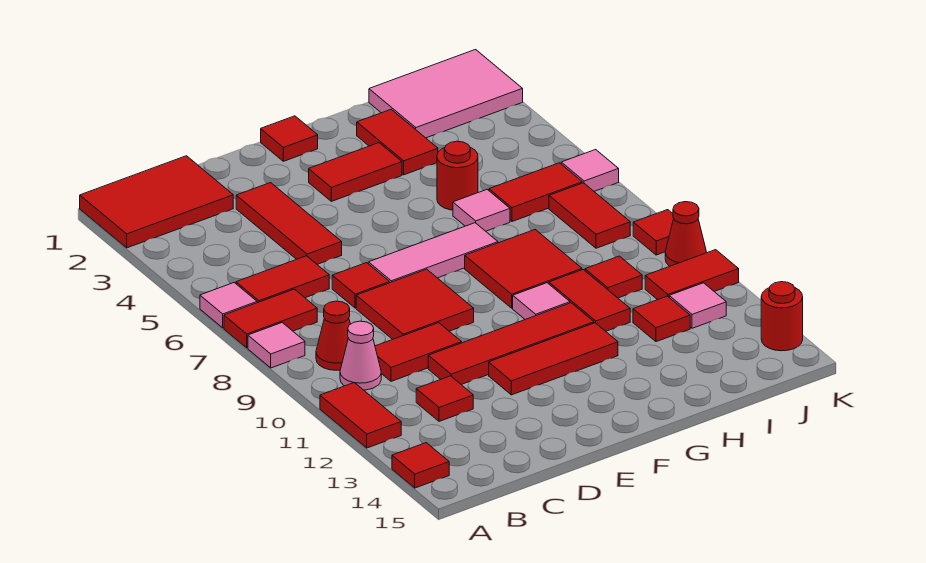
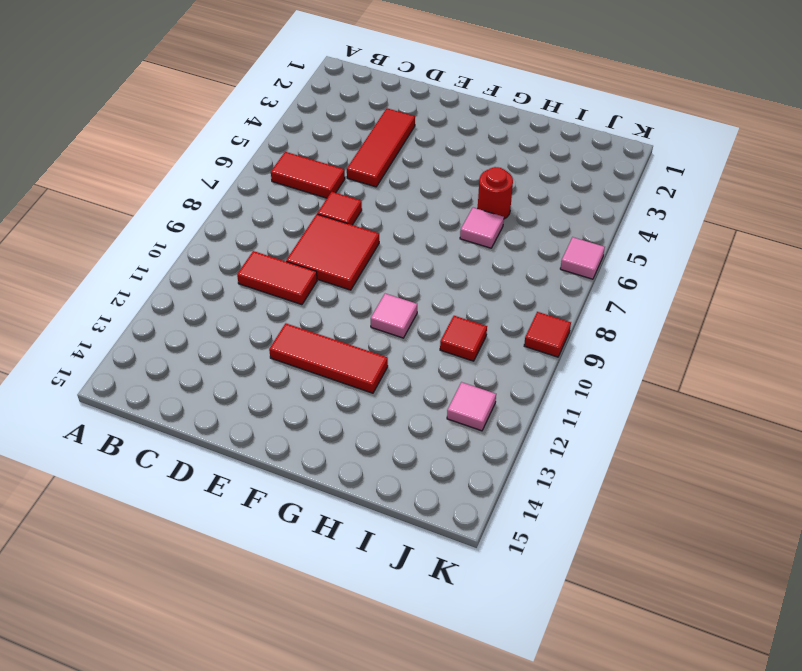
none -> red tile A1:C2 level 1
none -> pink tile A6 level 1
none -> red tile A7:B7 level 1
none -> pink tile A8 level 1

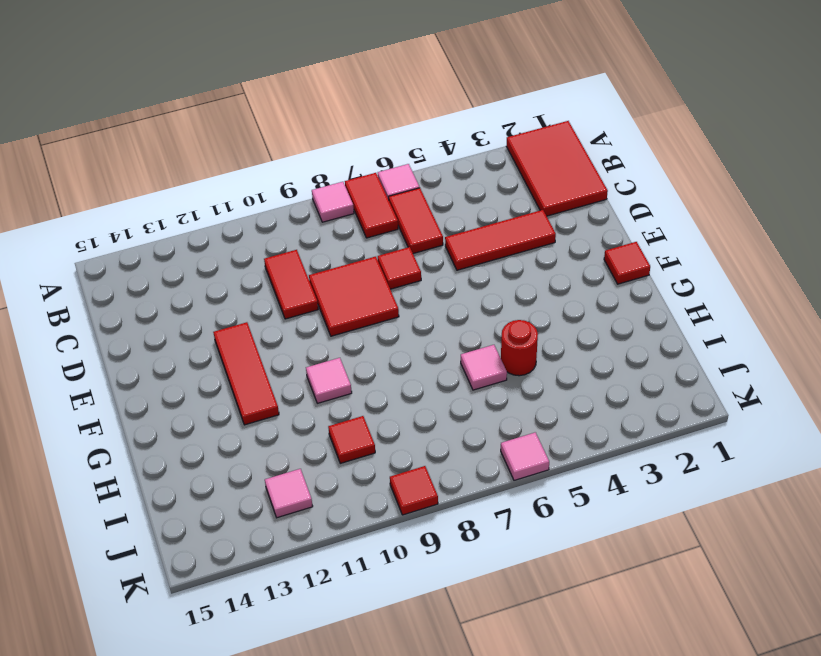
none -> red tile A11:A12 level 1
none -> red tile A14 level 1
none -> red cone B9 level 1
none -> pink cone B10 level 1

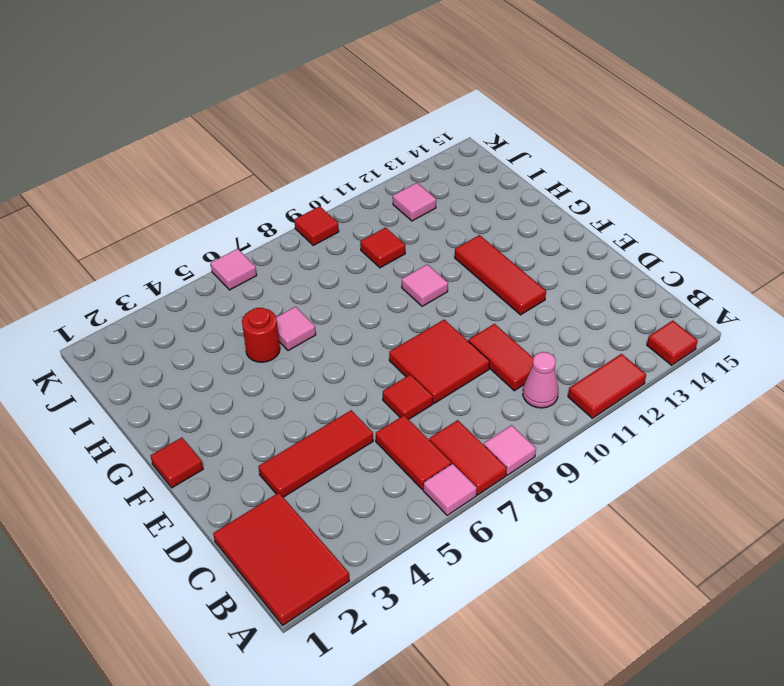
none -> red cone B9 level 1
none -> red tile C12 level 1
none -> red tile D11:G11 level 1
none -> pink tile E7:G7 level 1

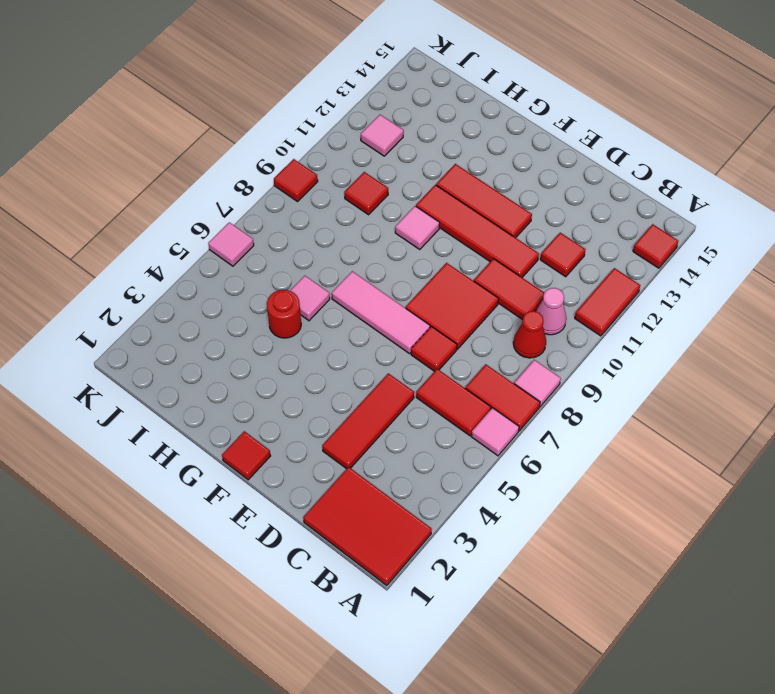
none -> red tile F3:G3 level 1
none -> red tile G8:H9 level 1
none -> red tile H2:H3 level 1
none -> red tile H10:H11 level 1

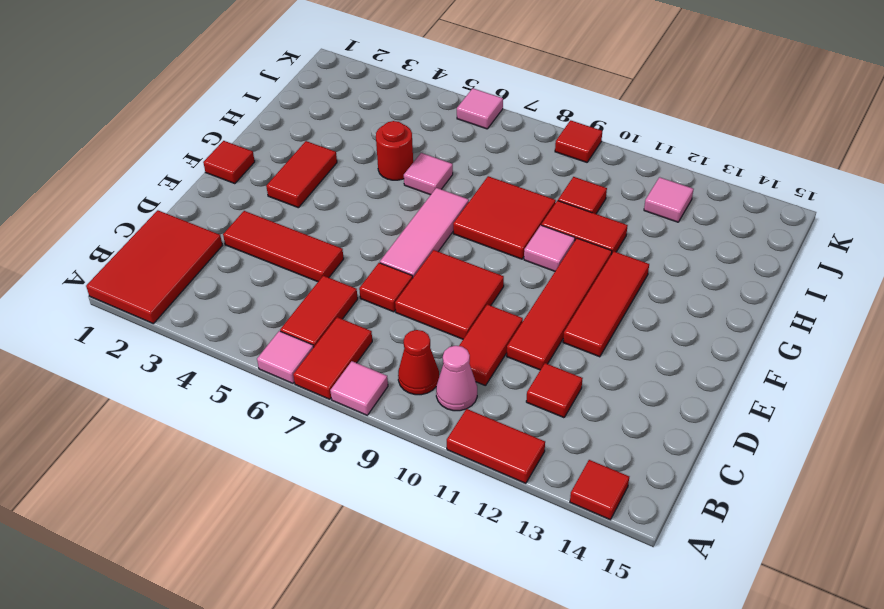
none -> red tile H2:H3 level 1
none -> pink tile I1:K2 level 1
none -> red tile I6:J6 level 1
none -> red tile I12 level 1

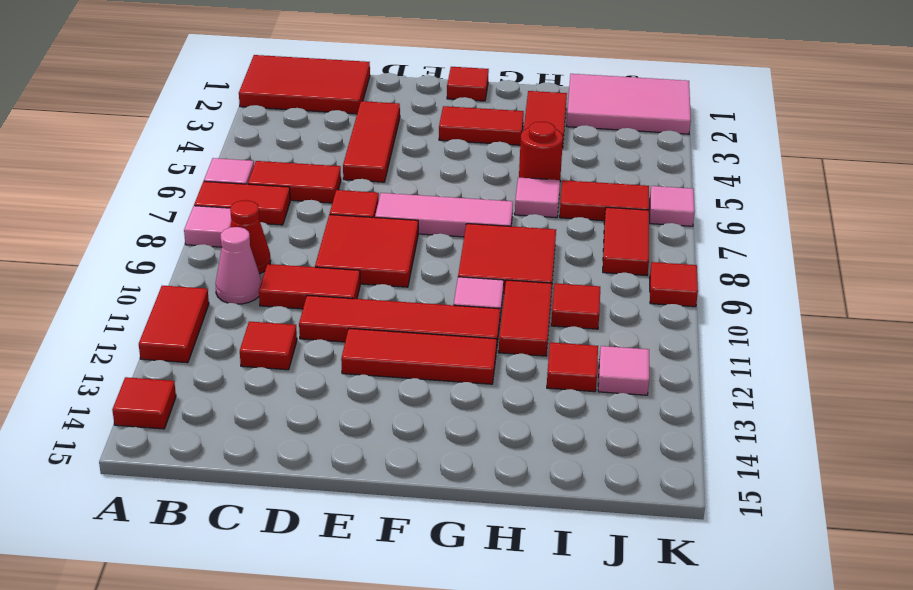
none -> red tile J11:K11 level 1
none -> red cone K10 level 1
none -> red round brick K14 level 1

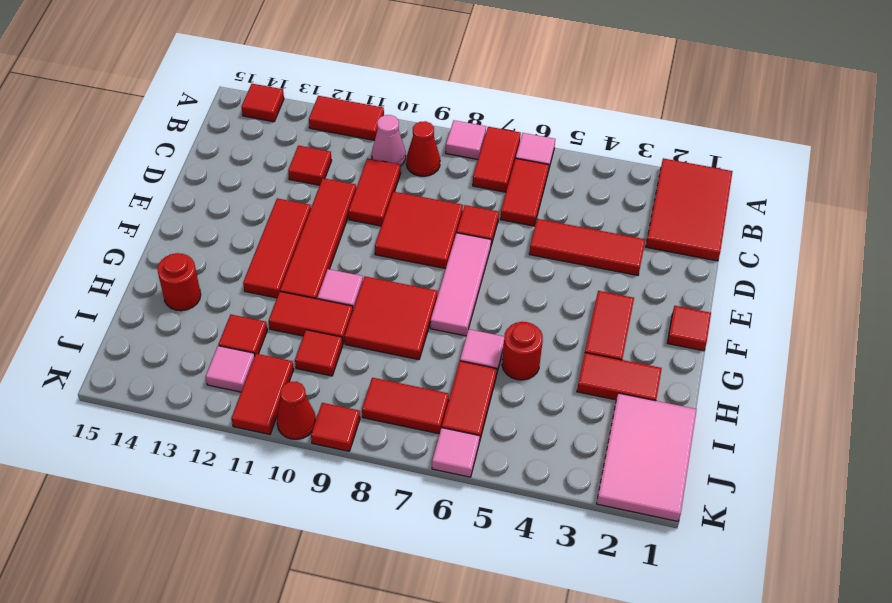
red round brick H14 level 1 -> red round brick K14 level 1

